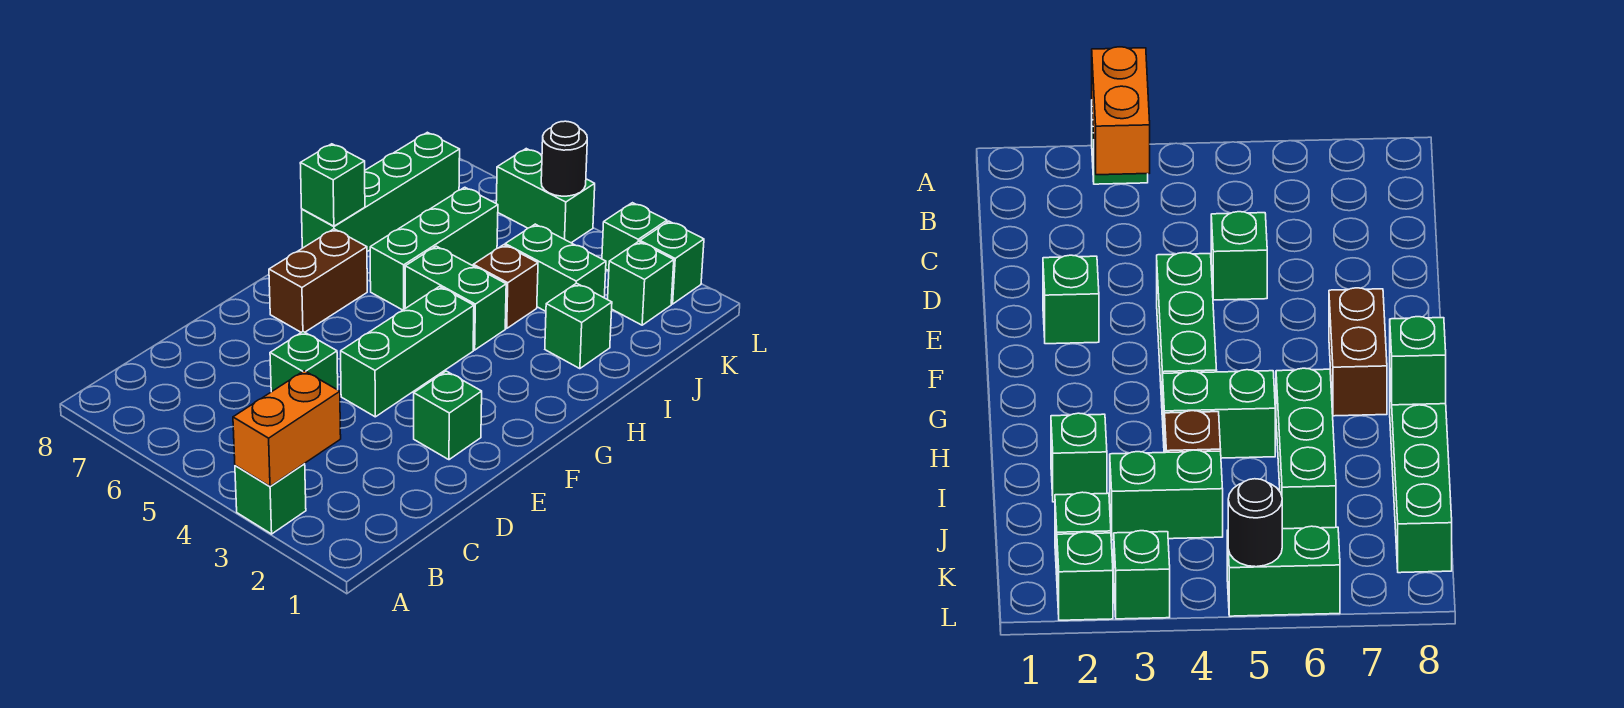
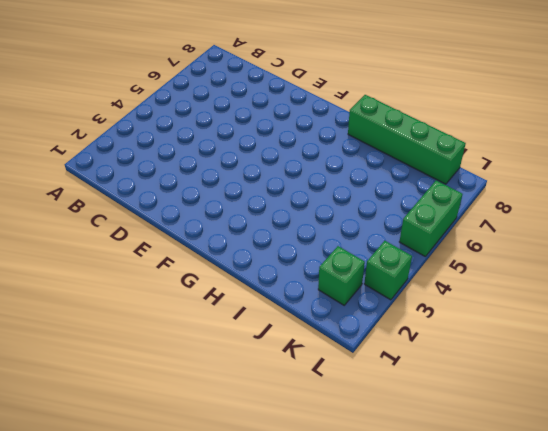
none -> green brick A3 level 1
none -> green brick D5 level 1
none -> green brick E2 level 1

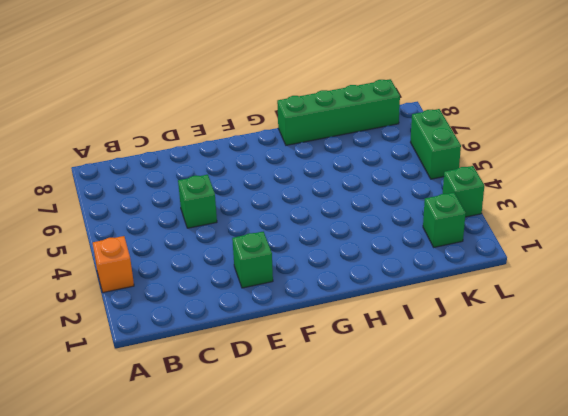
orange brick A3 level 1 -> green brick A3 level 1
none -> green brick E4:G4 level 1
none -> brown brick F7:G7 level 1
none -> green brick H4:H5 level 1

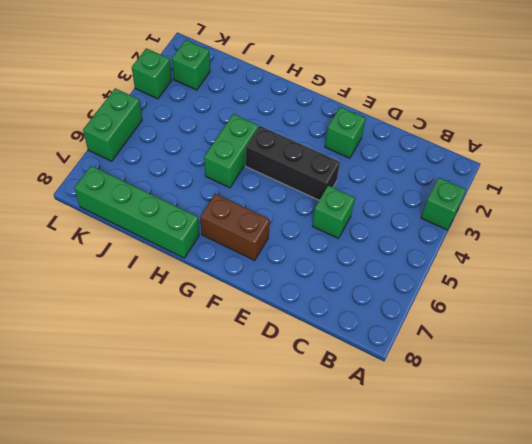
black brick E4:G4 level 1 -> green brick E4:G4 level 1
none -> green brick H6:J6 level 1
none -> green brick I2 level 1
none -> brown brick I4 level 1

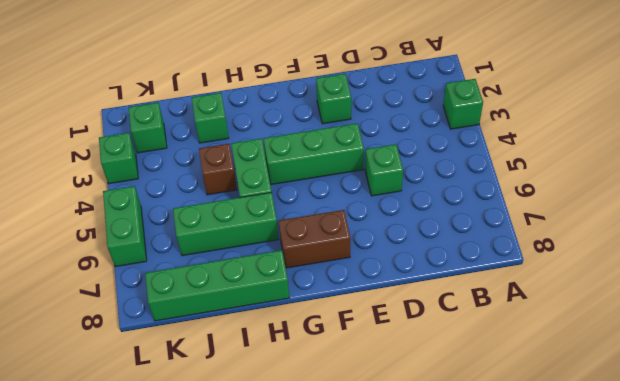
none -> green brick J3:J4 level 1
none -> green brick L2 level 1
none -> orange brick A3:B3 level 2

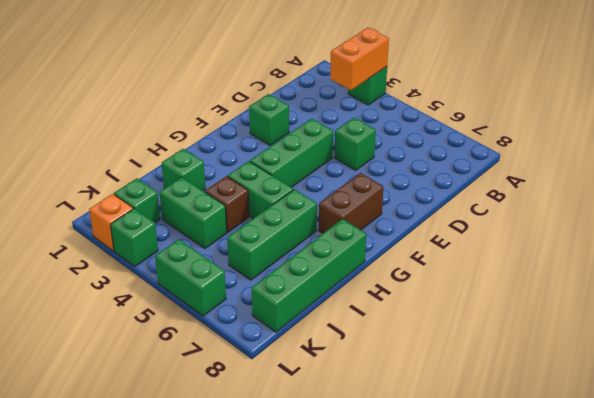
orange brick L2 level 1 -> green brick L2 level 1
none -> green brick H8 level 2
none -> black round brick L5 level 2

